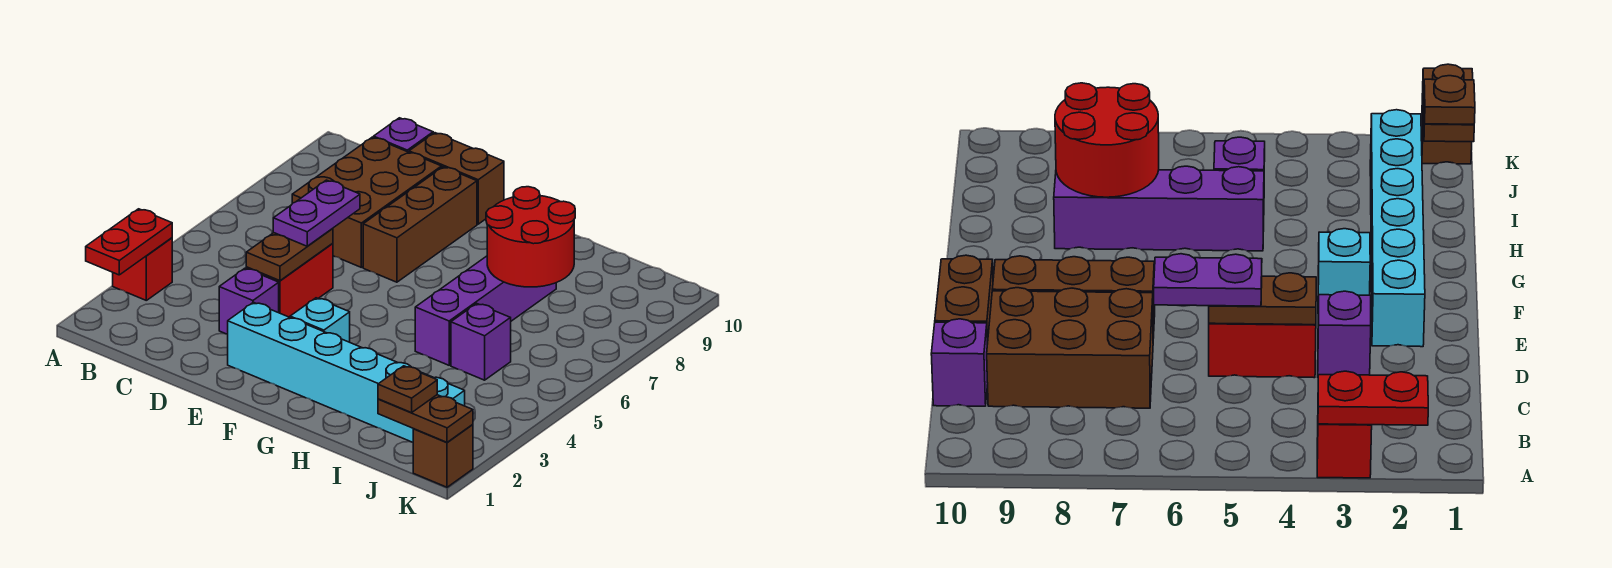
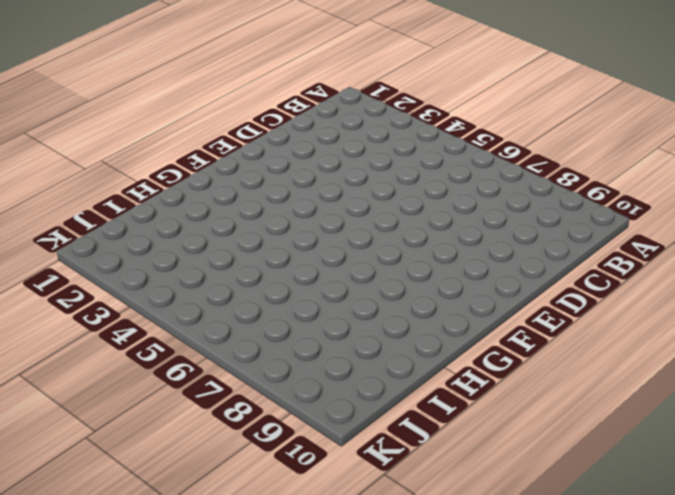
none -> red brick A3 level 1
none -> brown brick C7:D9 level 1
none -> purple brick C10 level 1

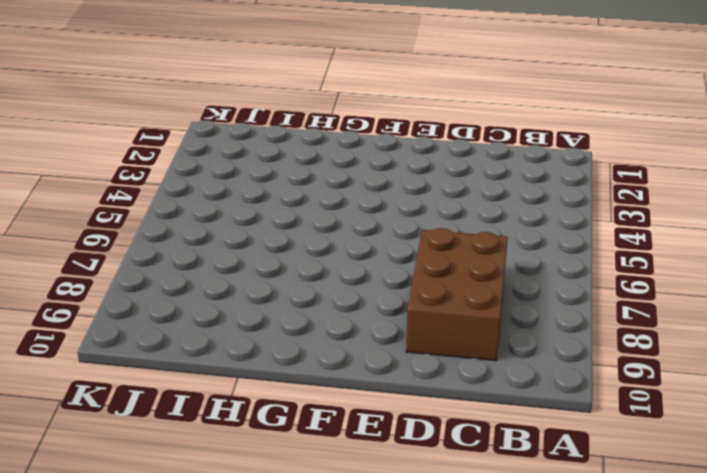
none -> red brick A3 level 1
none -> purple brick C10 level 1
none -> purple brick D3 level 1

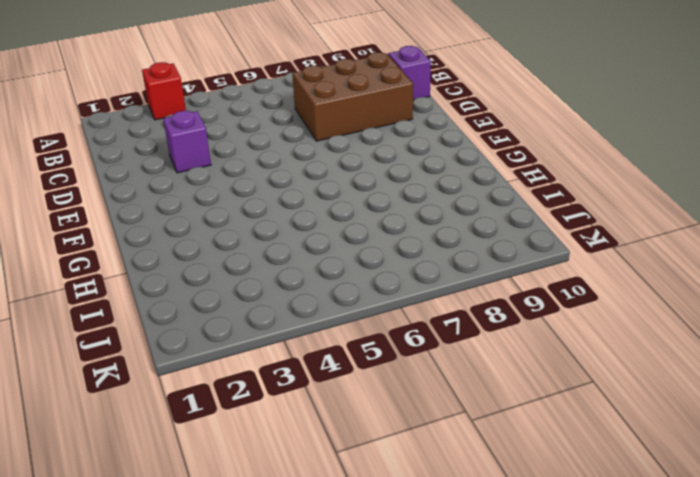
none -> red brick D4:D5 level 1
none -> brown brick D10:E10 level 1
none -> cyan brick E2:J2 level 1

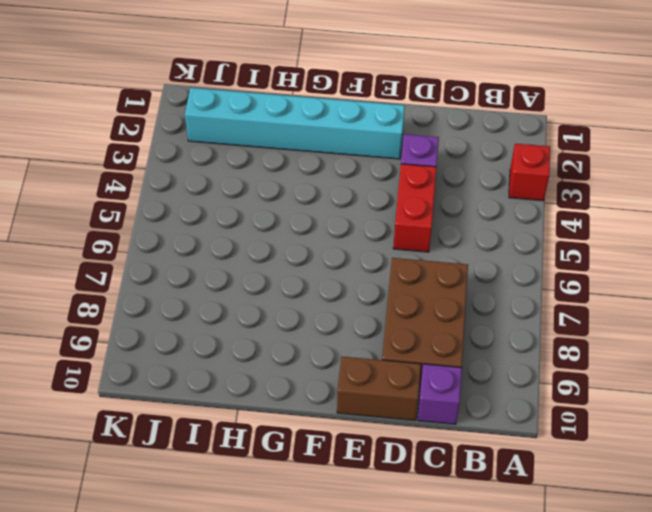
none -> brown brick E7:E9 level 1
none -> cyan brick F3 level 1
none -> purple brick H5:H8 level 1

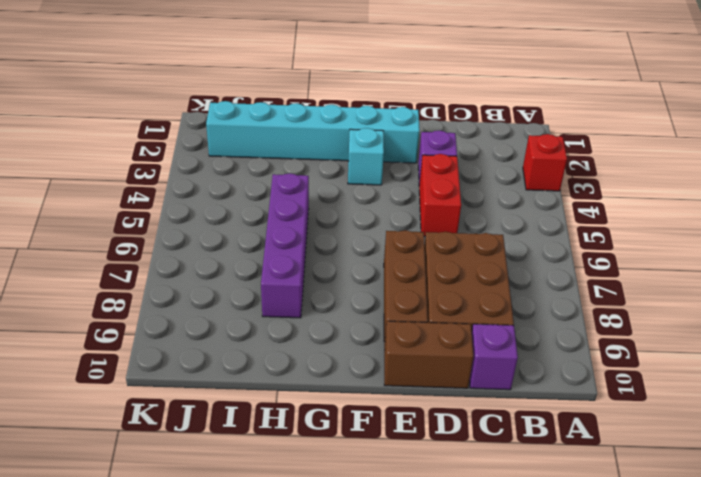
none -> purple brick I5 level 1
none -> brown brick K1 level 1
none -> red plate A2:A3 level 2

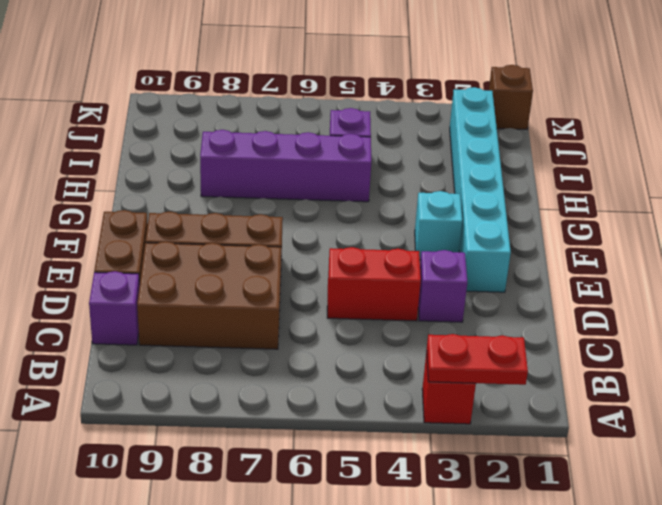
none -> brown plate D4:D5 level 2
none -> red round brick H7:I8 level 2
none -> brown plate J1:K1 level 2

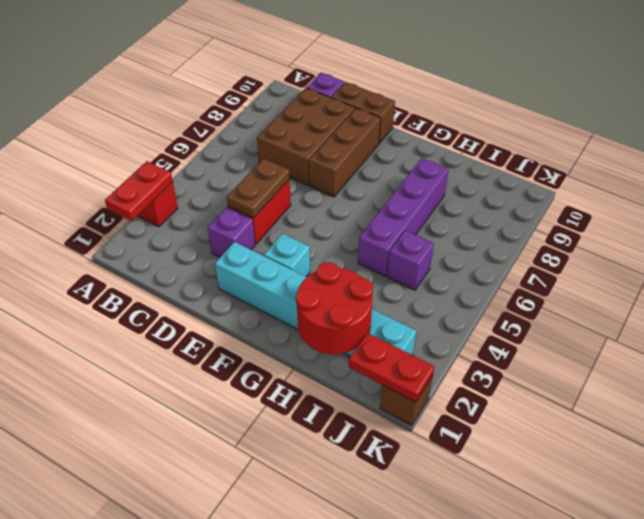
red round brick H1:I2 level 2 -> red round brick H7:I8 level 2
red plate J1:K1 level 2 -> brown plate J1:K1 level 2
none -> purple plate D5:D6 level 3
none -> brown plate J1 level 3

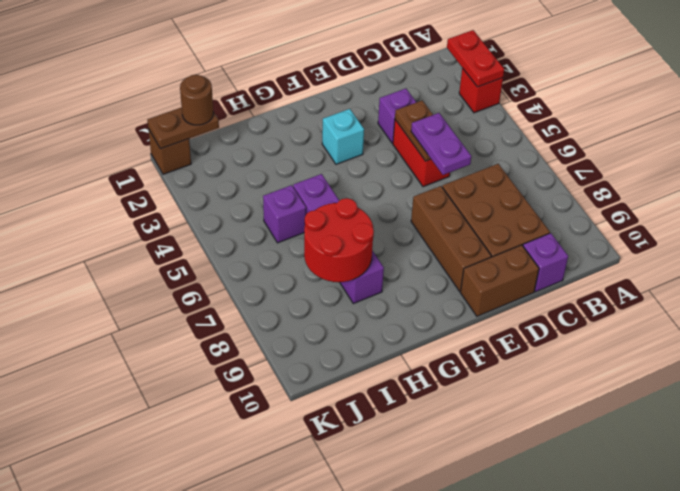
brown round brick J1 level 3 -> brown plate J1 level 3
none -> cyan brick E2:J2 level 1

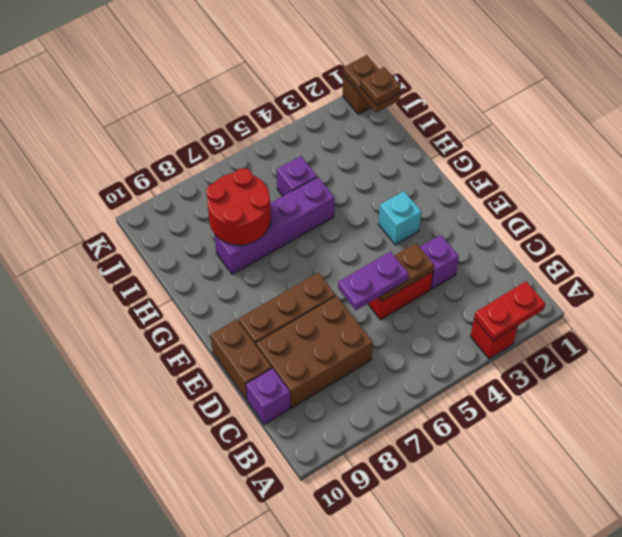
none -> cyan brick E2:J2 level 1

